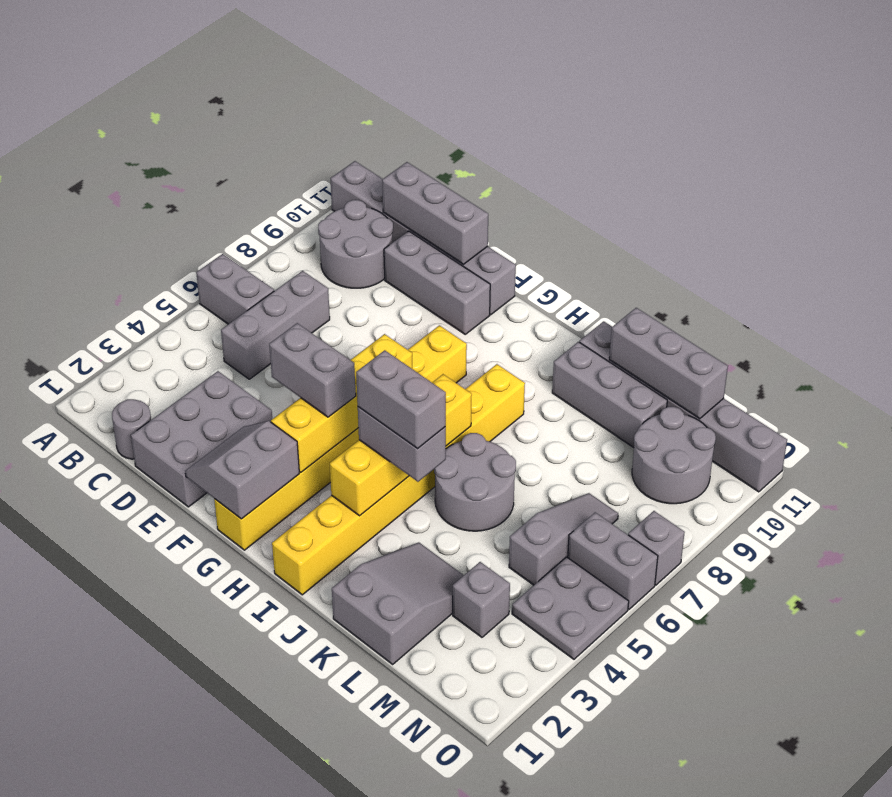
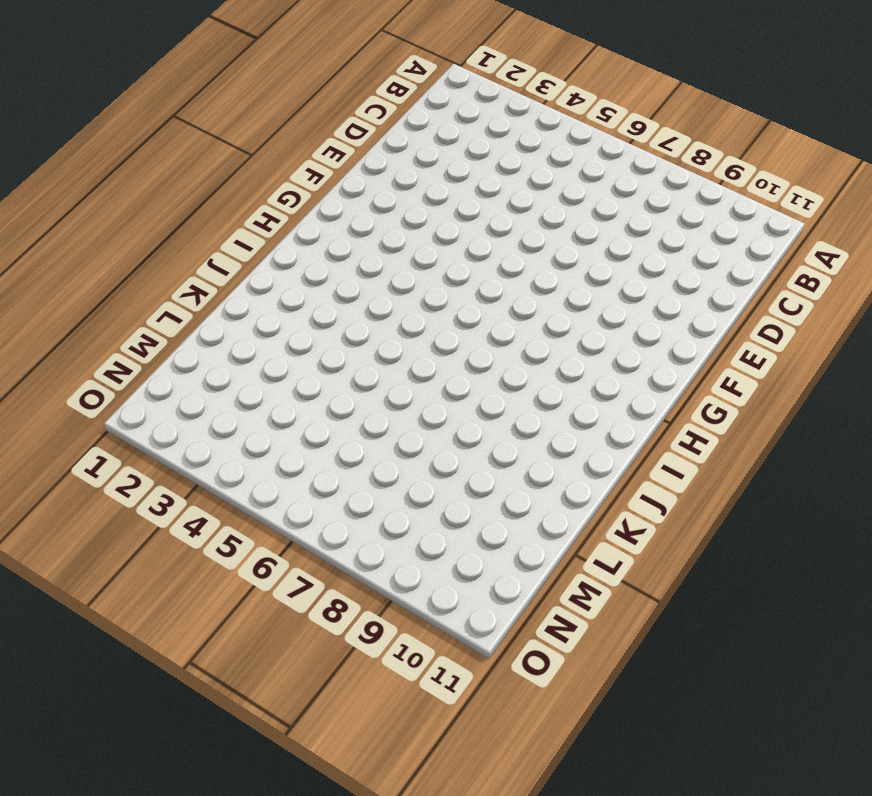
none -> grey brick A6:B6 level 1
none -> grey brick A11:F11 level 1
none -> grey round brick B9:C10 level 1

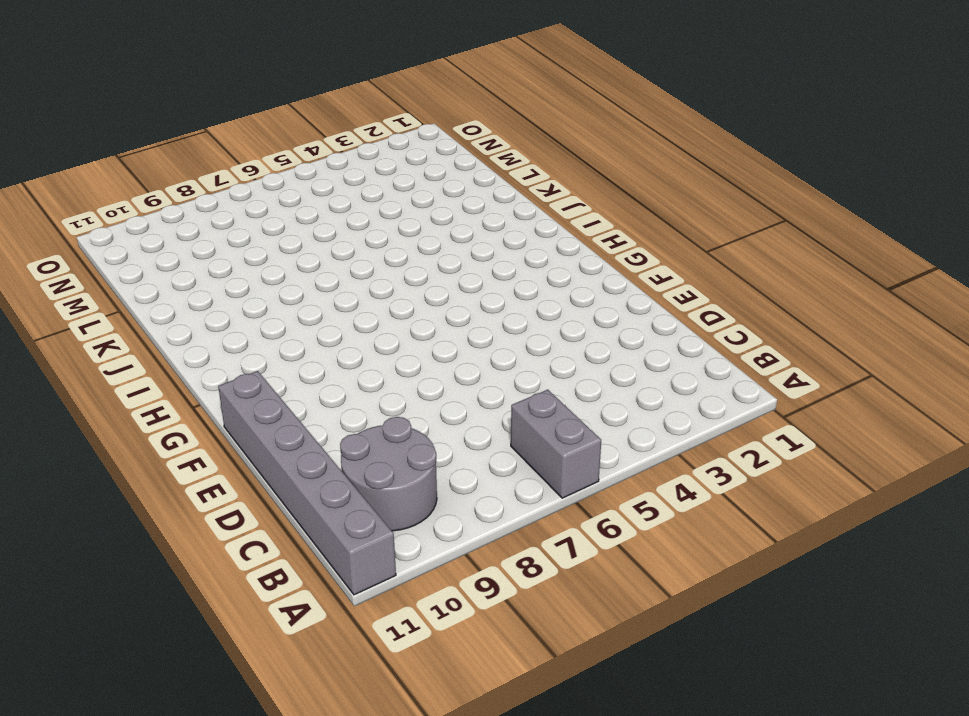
none -> grey round brick C1 level 1
none -> grey brick C5:C7 level 1
none -> grey brick D1:E3 level 1

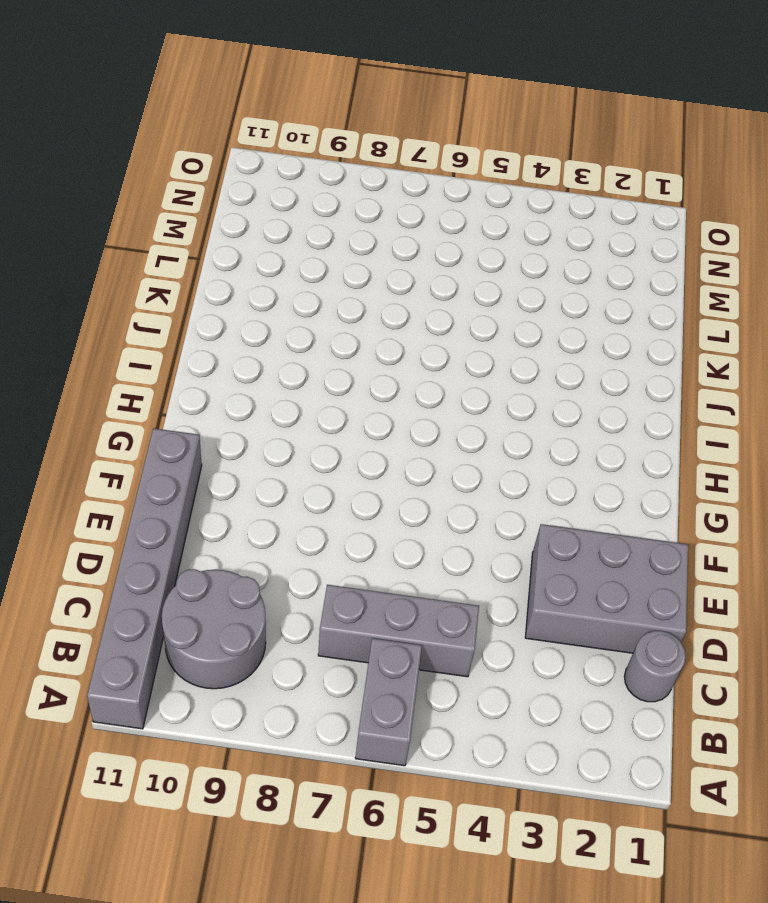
none -> grey brick D10:F10 level 1
none -> yellow brick G1:G8 level 1
none -> yellow brick I1:I8 level 1

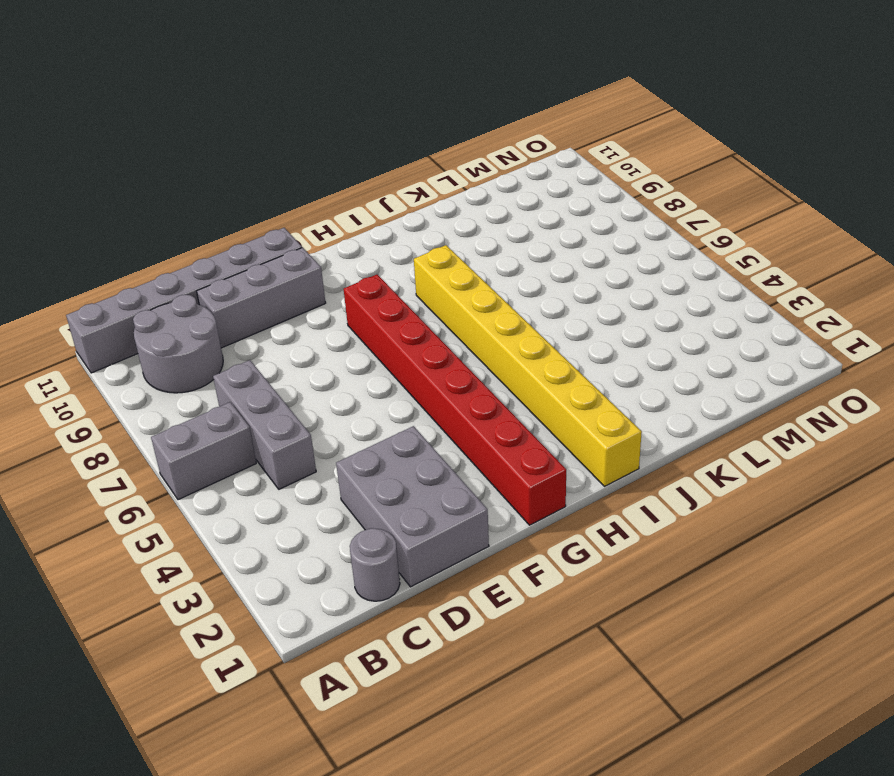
red brick G1:G8 level 1 -> yellow brick G1:G8 level 1
none -> grey round brick J5:K6 level 1
none -> grey brick J10:L10 level 1
none -> grey brick J11:O11 level 1

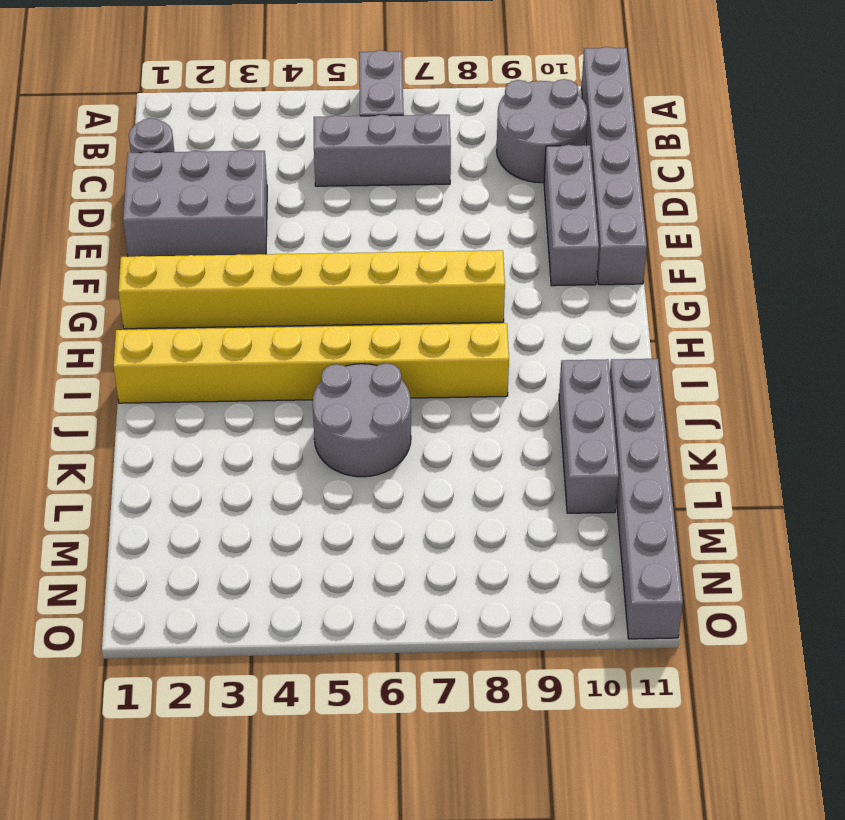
none -> grey slope K1:L3 level 1 top 1
none -> grey brick M3 level 1
none -> grey slope M5:M7 level 1 top 5

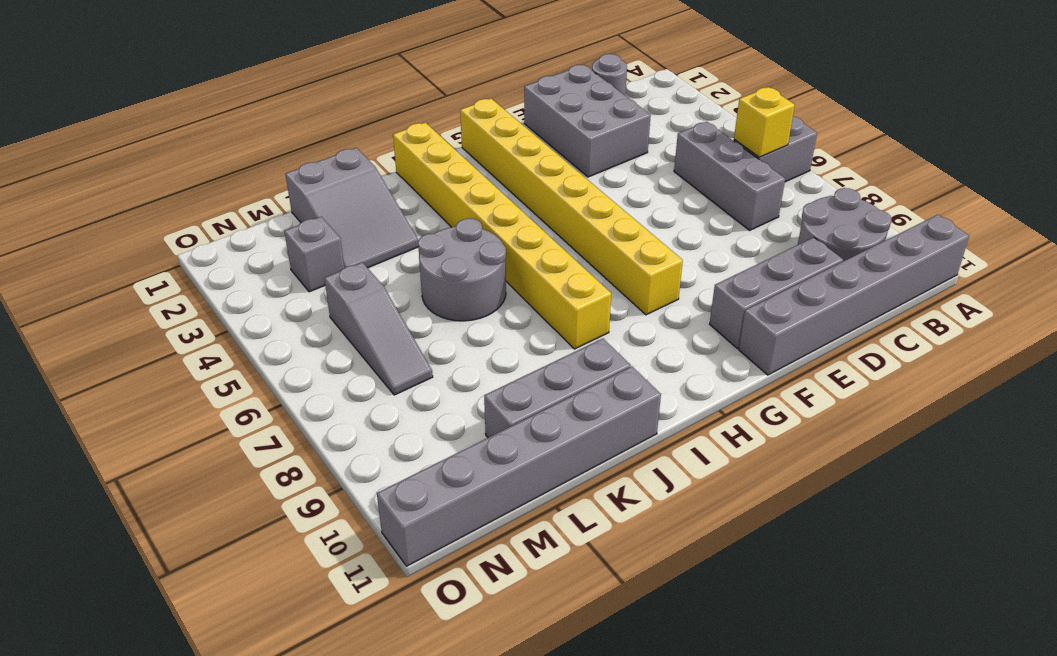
yellow brick B6 level 2 -> none
none -> grey round brick M9:N10 level 1
none -> grey plate N4:O5 level 1
none -> grey brick N6:O6 level 1

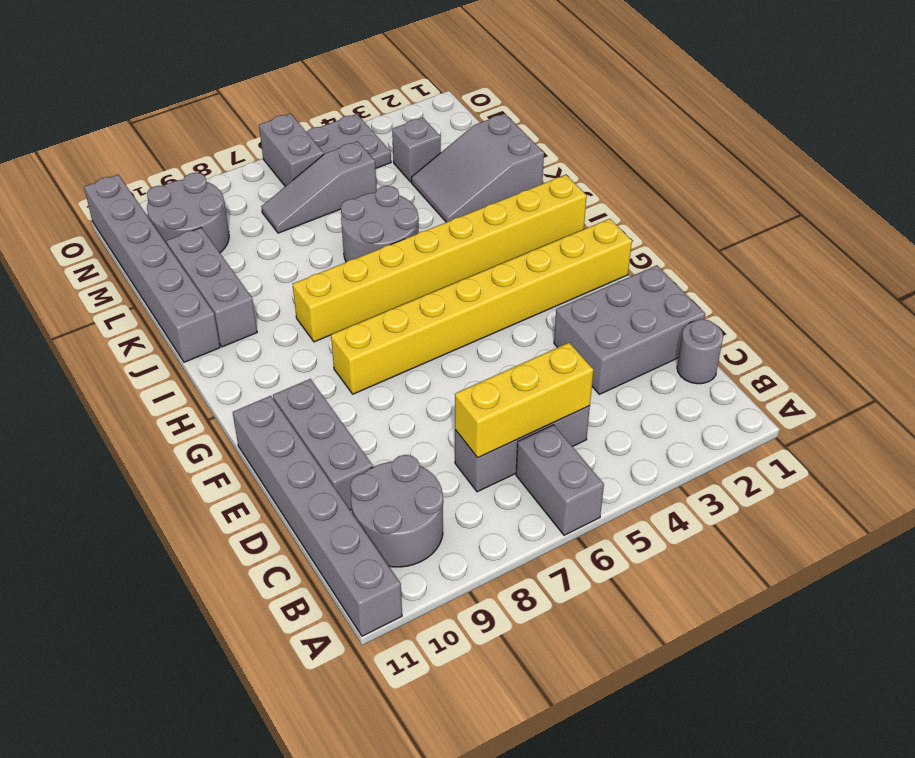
yellow brick C5:C7 level 2 -> none
none -> grey brick O7 level 1
none -> grey brick C11:E11 level 2
none -> grey slope F1:G2 level 2 top G

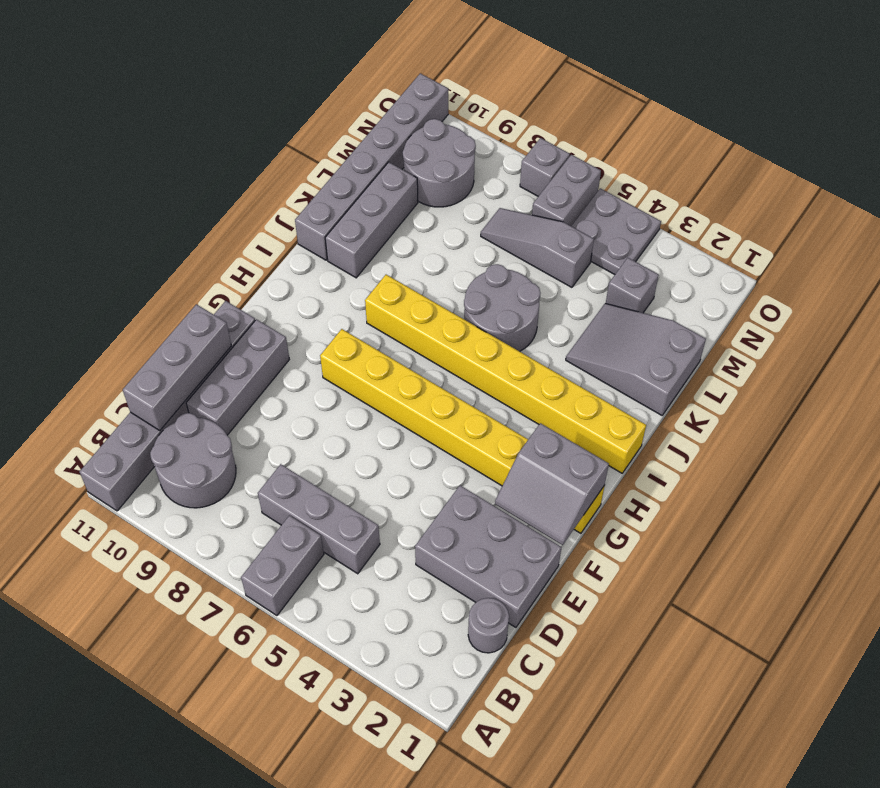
none -> yellow brick G3:G6 level 2
none -> yellow brick I3:I6 level 2
none -> grey brick K11:M11 level 2

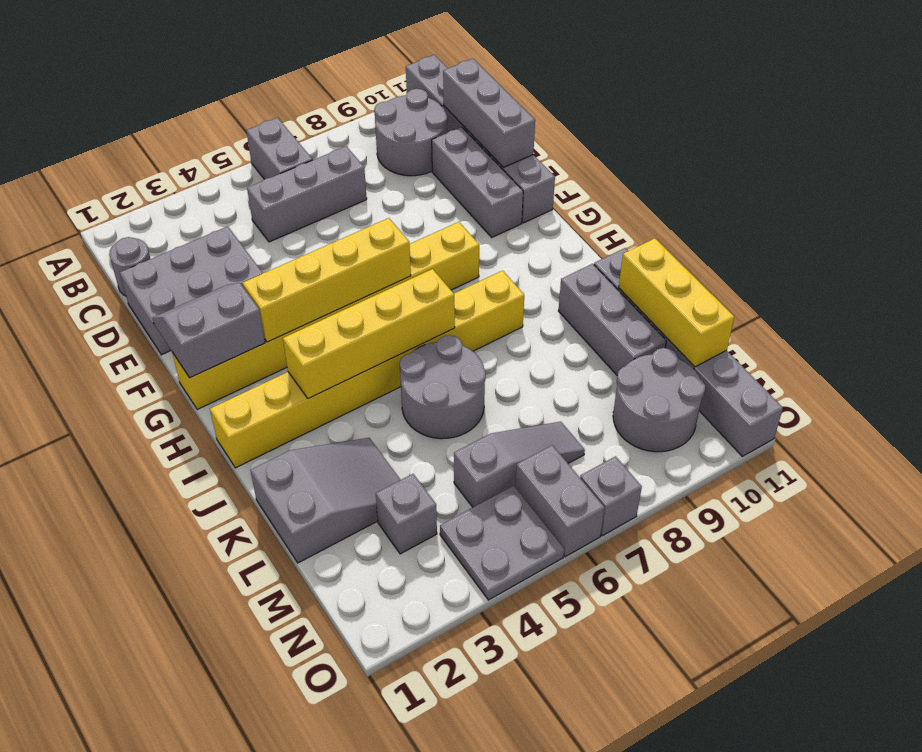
yellow brick K11:M11 level 2 -> grey brick K11:M11 level 2
none -> grey brick F4:G4 level 3
none -> grey brick I4:J4 level 3
none -> grey brick I4:J4 level 4

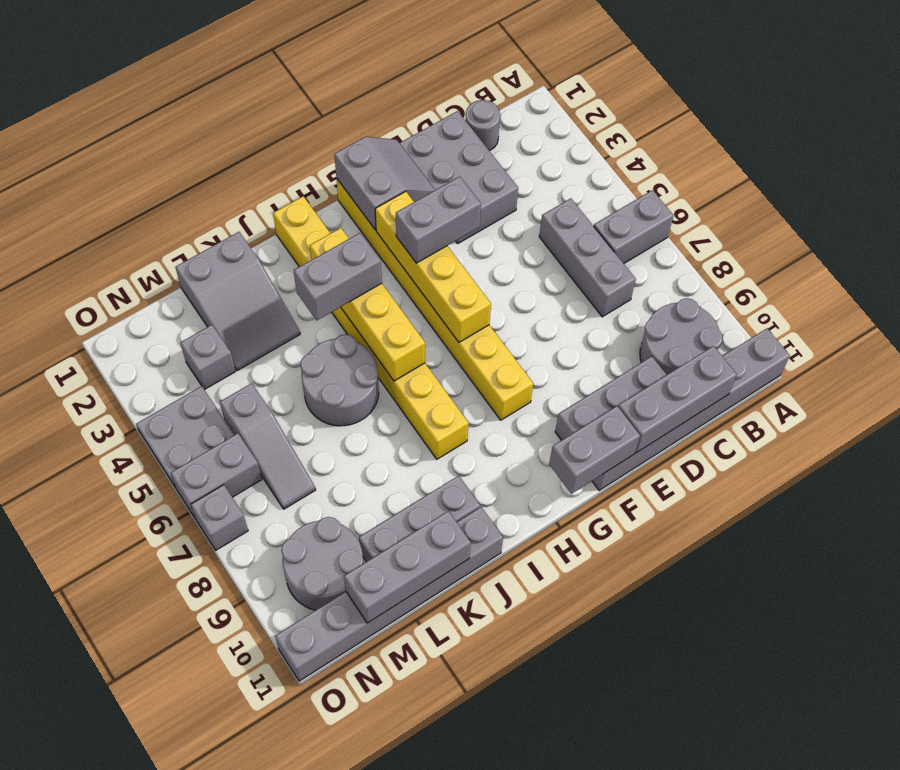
grey brick F11:G11 level 2 -> grey brick I4:J4 level 4

